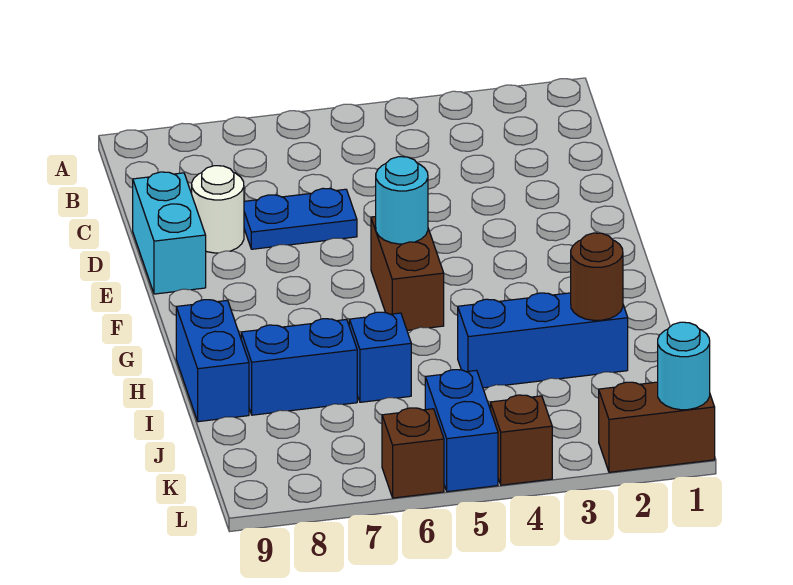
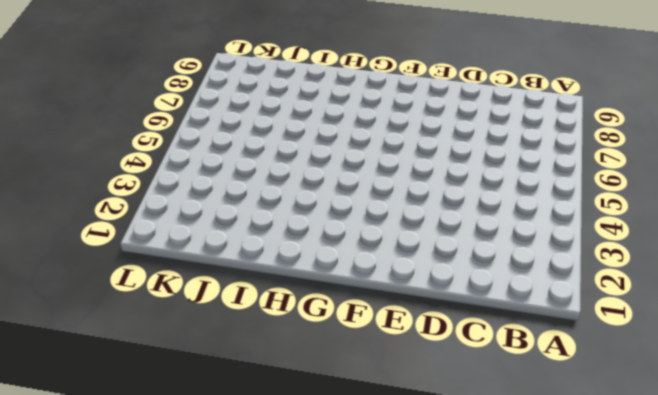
none -> blue plate D6:D7 level 1
none -> white round brick D8 level 1
none -> cyan brick D9:E9 level 1

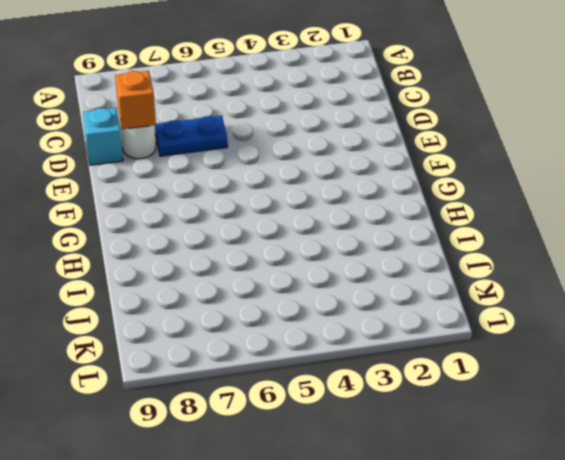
orange brick D8 level 2 -> none
cyan brick D9 level 1 -> cyan brick D9:E9 level 1
none -> brown brick F5:G5 level 1
none -> blue brick H9:I9 level 1
none -> blue brick I2:I4 level 1

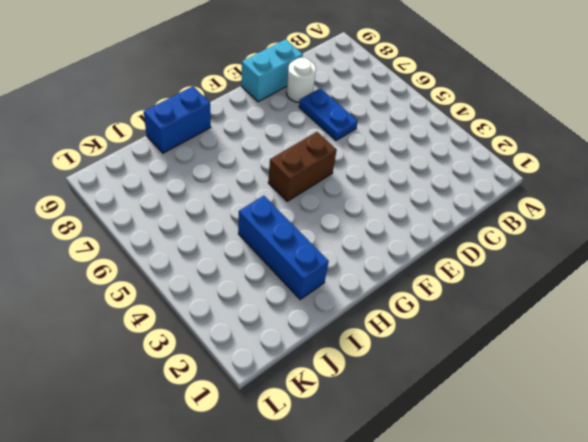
none -> blue brick I6 level 1
none -> blue brick I7:I8 level 1
none -> blue brick K5:L5 level 1

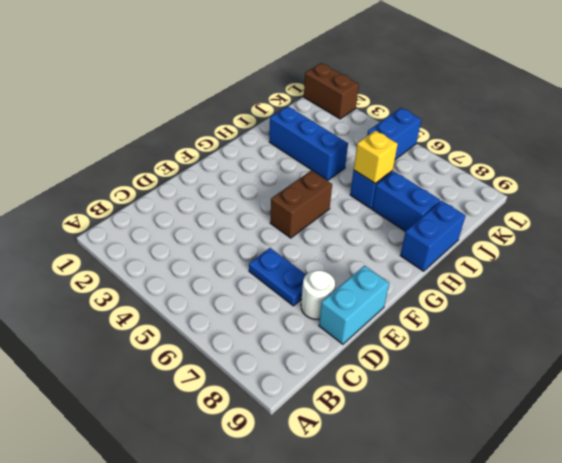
yellow brick I6 level 2 -> none
none -> brown brick L4 level 1
none -> brown brick L6 level 1
none -> cyan round brick F5 level 2

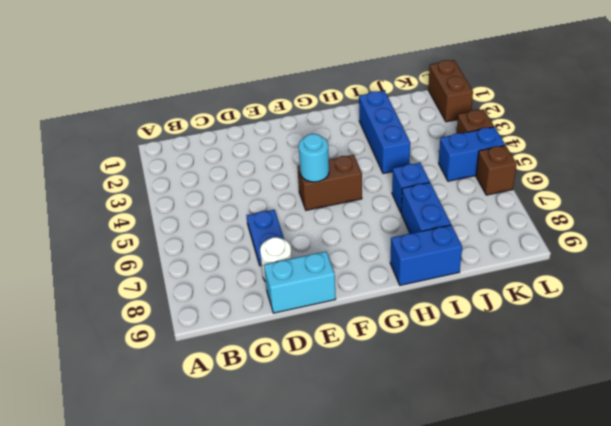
none -> brown round brick I2 level 2
none -> cyan round brick L1 level 2

